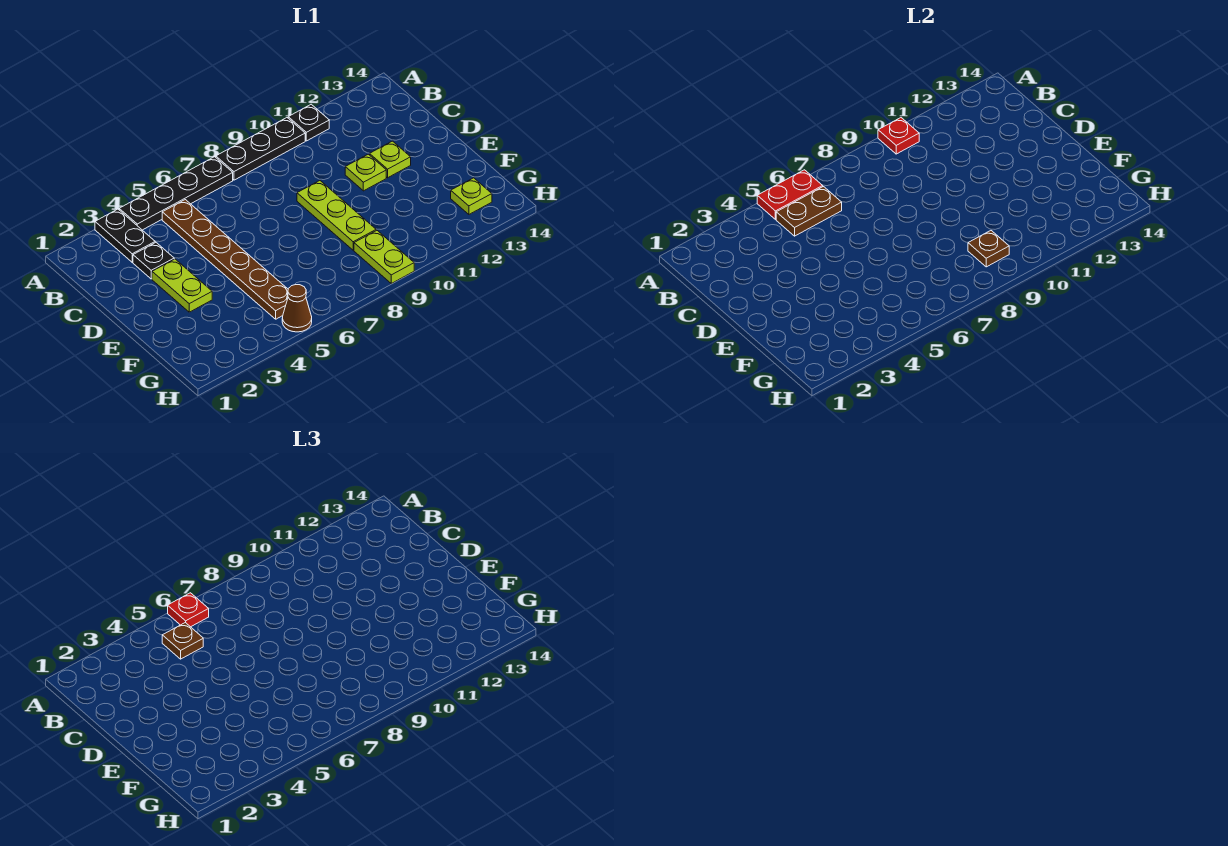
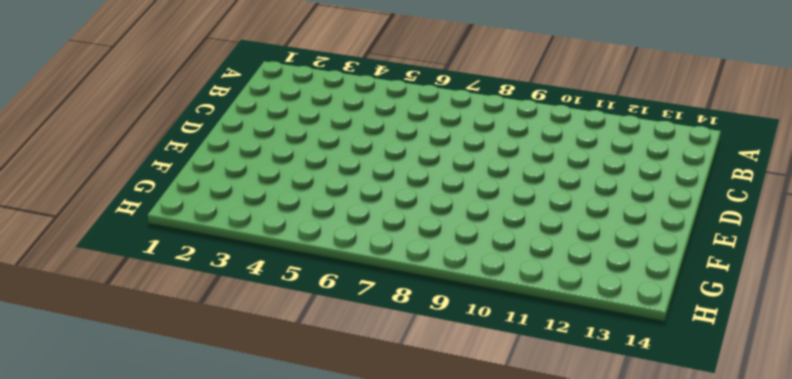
none -> black plate A3:B3 level 1
none -> black plate A4:A7 level 1
none -> black plate A8:A10 level 1

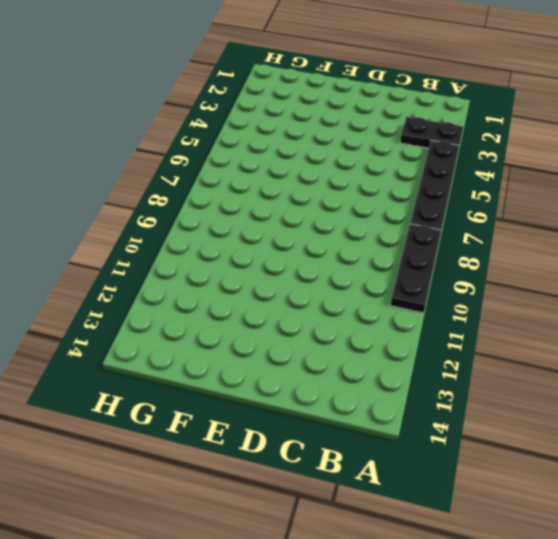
none -> black plate A11 level 1
none -> brown plate B5:G5 level 1
none -> black plate C3 level 1

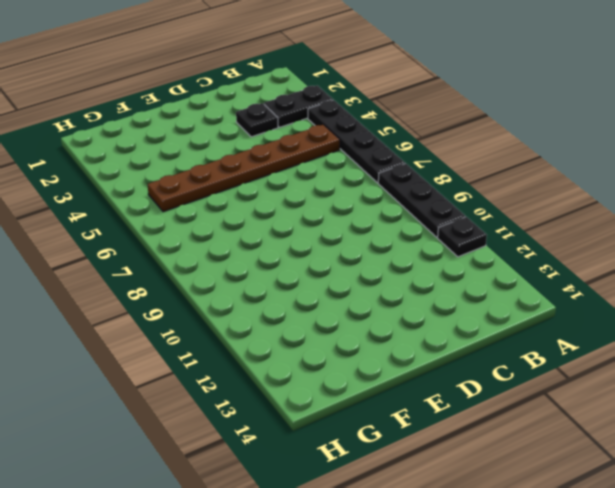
none -> lime plate D3:E3 level 1
none -> lime plate D9:F9 level 1
none -> lime plate D11 level 1

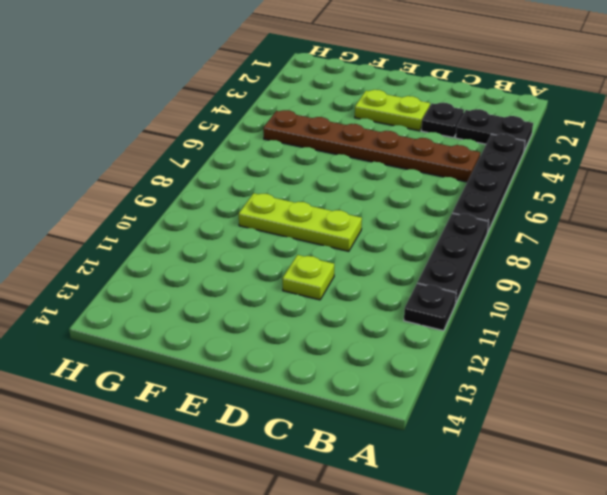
none -> lime plate D12 level 1
none -> lime plate G9:H9 level 1
none -> lime plate G13 level 1

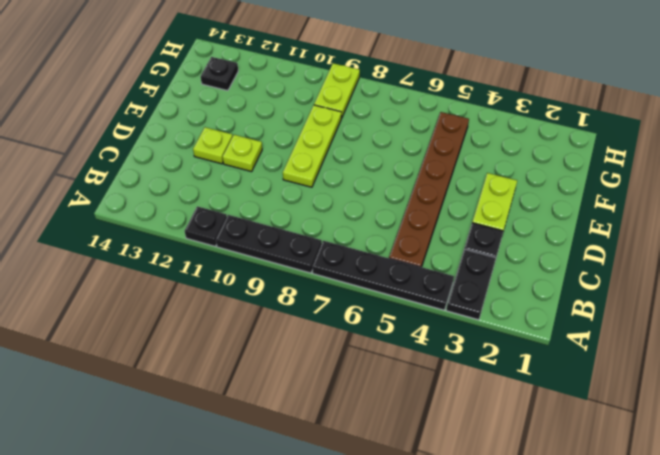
black plate G13 level 1 -> lime plate G13 level 1
none -> brown cone H5 level 1
none -> red plate A5:A6 level 2
none -> red plate A10 level 2

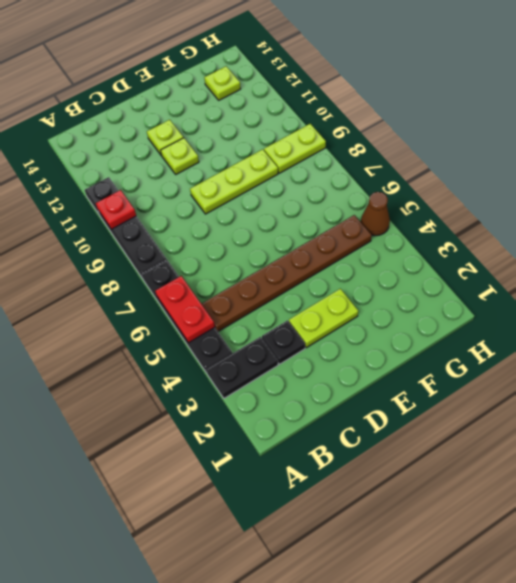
none -> brown plate B5:B6 level 2
none -> brown plate G9 level 2
none -> red plate A6 level 3

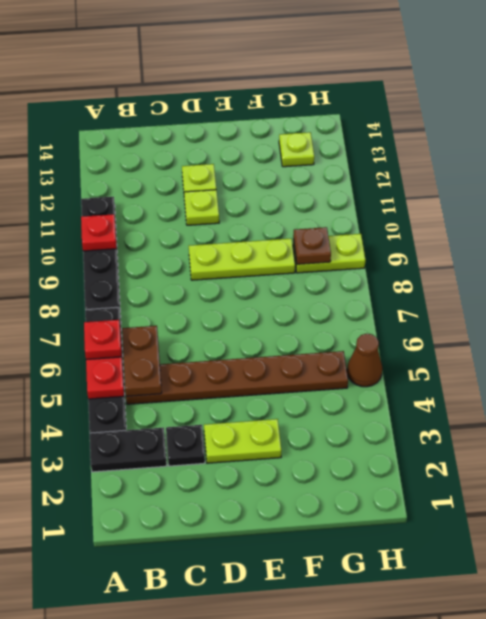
none -> brown plate B5 level 3

